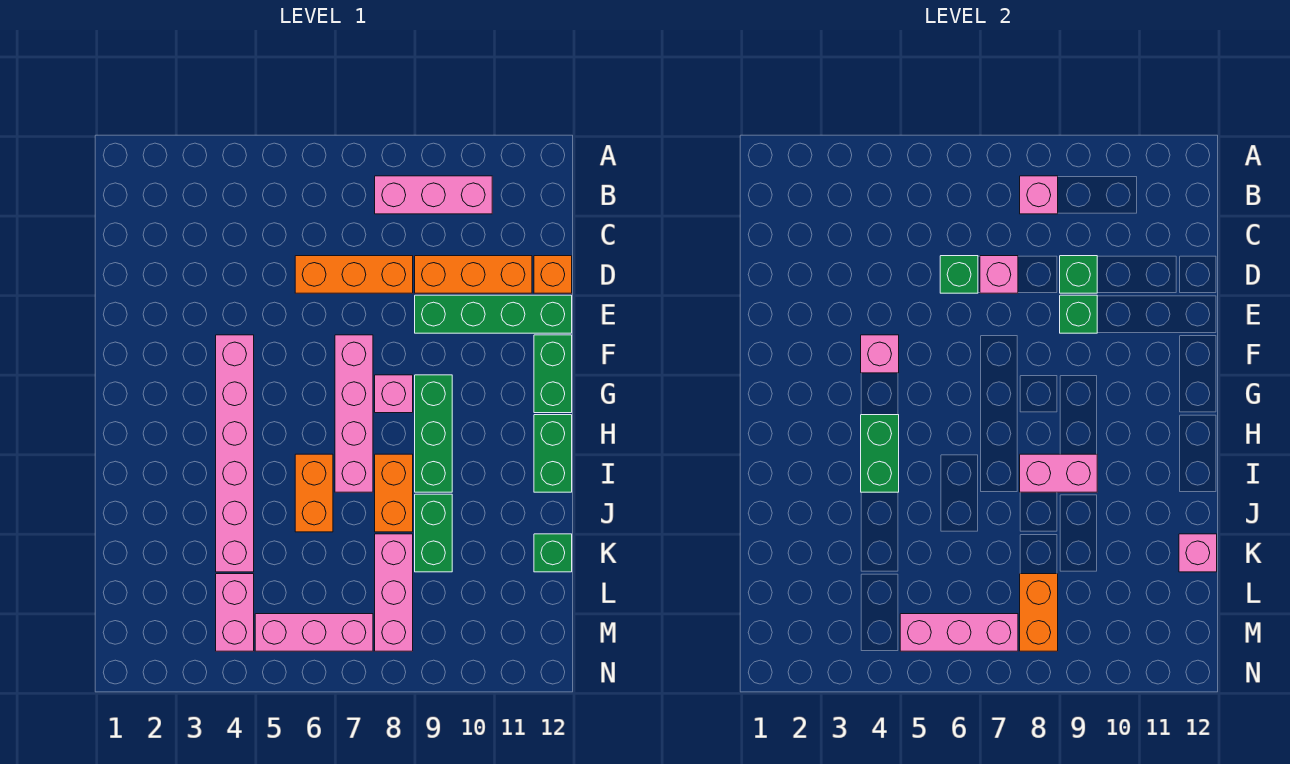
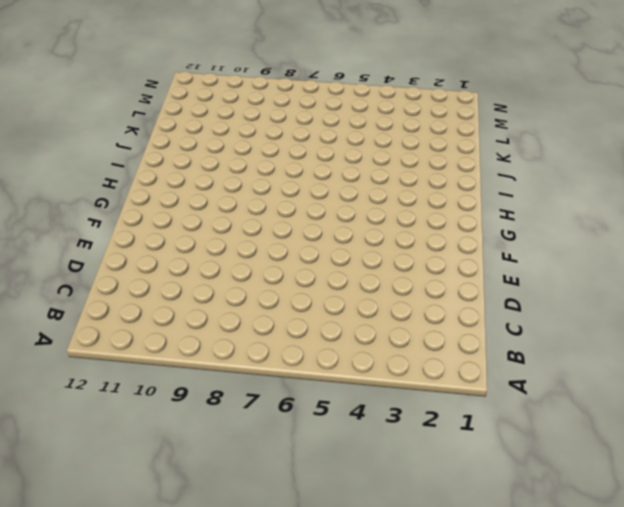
none -> pink brick B8:B10 level 1
none -> orange brick D6:D8 level 1
none -> orange brick D9:D11 level 1

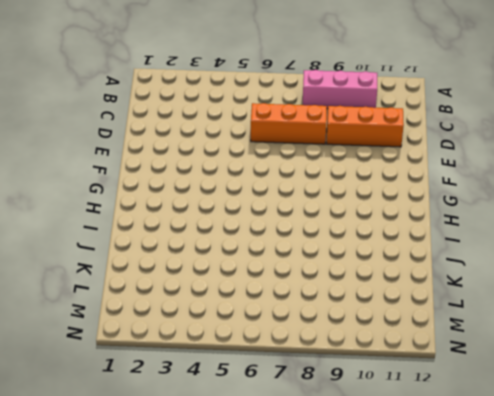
none -> orange brick D12 level 1
none -> green brick E9:E12 level 1
none -> pink brick F4:K4 level 1

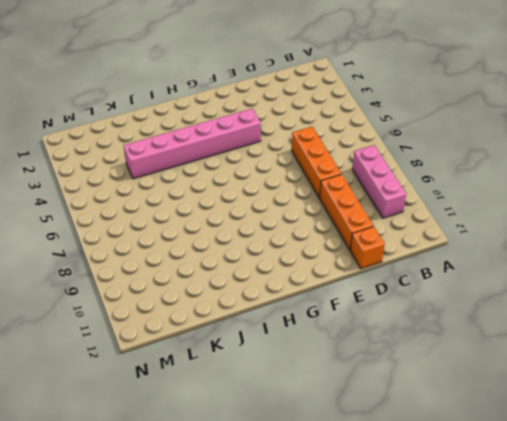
none -> green brick E9:E12 level 1
none -> pink brick F7:I7 level 1
none -> green brick F12:G12 level 1

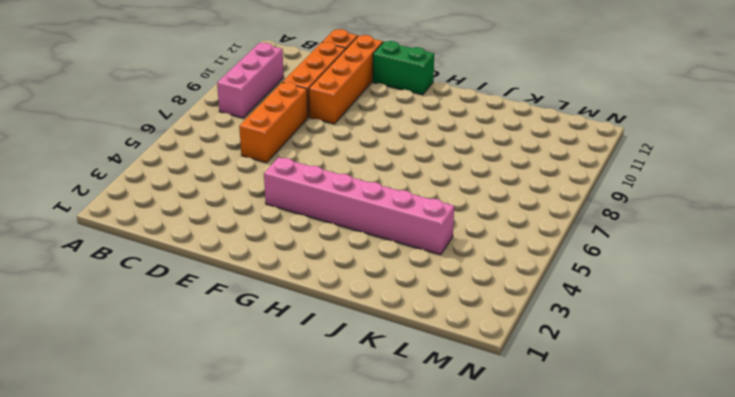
orange brick E9:E12 level 1 -> green brick E9:E12 level 1
none -> pink brick F7:I7 level 1
none -> pink brick G8 level 1
none -> green brick G9:I9 level 1

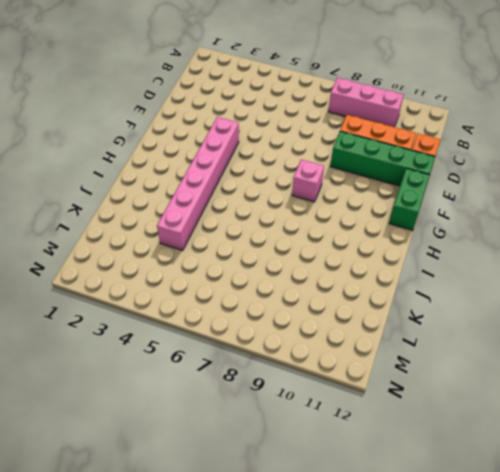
none -> orange brick D6:D8 level 1
none -> pink brick F7:I7 level 1
none -> green brick G9:I9 level 1

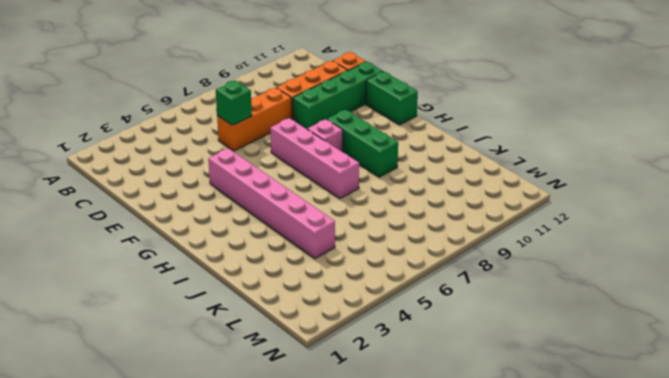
none -> pink brick B8:B10 level 1
none -> green brick H12:I12 level 1
none -> orange brick I6:J6 level 1

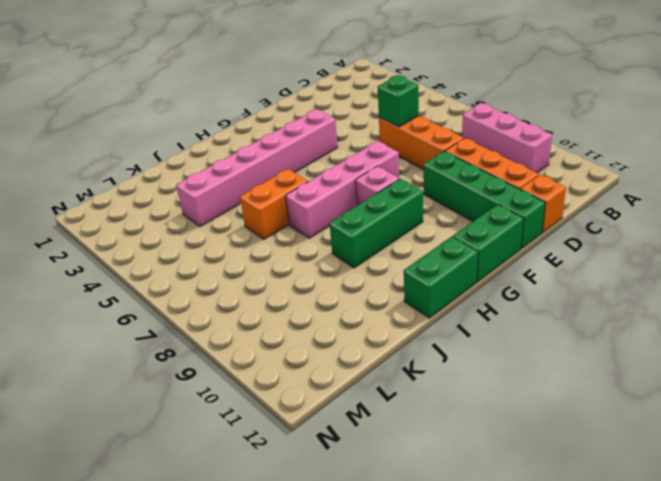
none -> orange brick I8:J8 level 1
none -> green brick J9:K9 level 1
none -> pink brick K8:M8 level 1

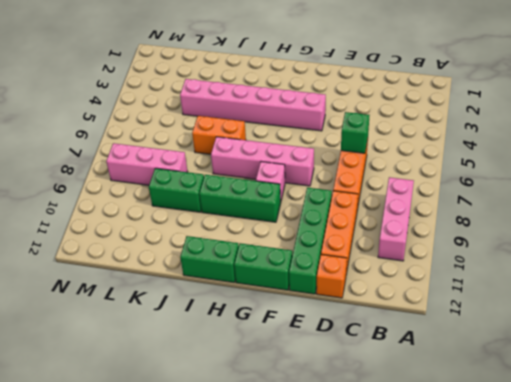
none -> orange brick I8:J8 level 1
none -> green brick K12 level 1
none -> pink brick L4:M4 level 1

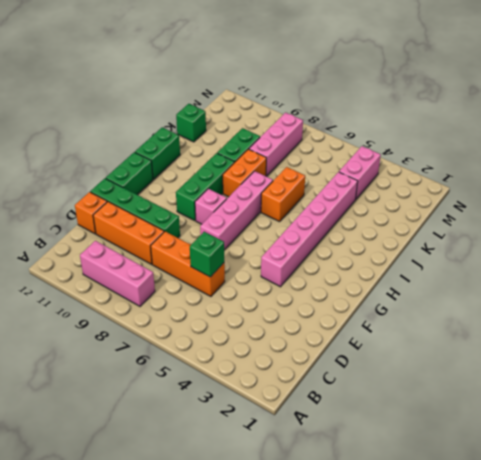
none -> pink brick M5:M7 level 1
none -> pink brick B8 level 2
none -> pink brick D7 level 2

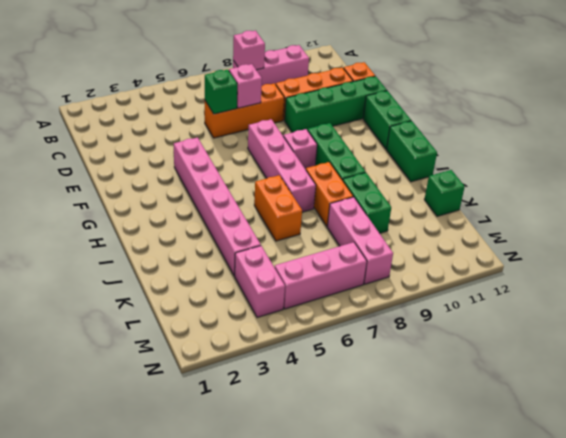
none -> green brick D9 level 2
none -> green brick E9 level 2
none -> pink brick F4 level 2

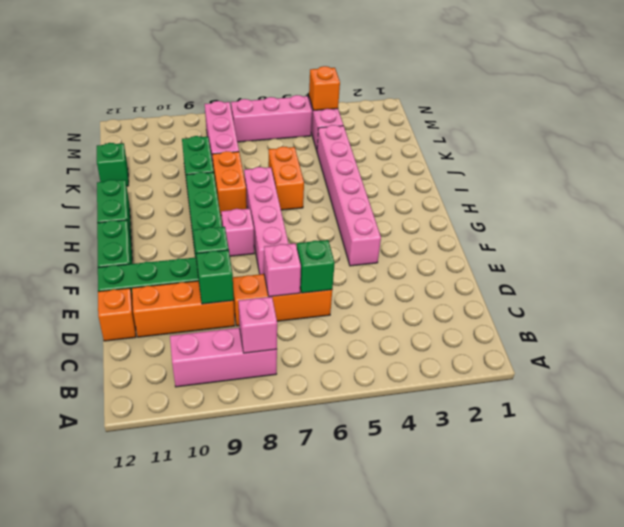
orange brick M4 level 2 -> none
none -> pink brick F4 level 2
none -> green brick H4:I4 level 2
none -> pink brick I8:I9 level 2

